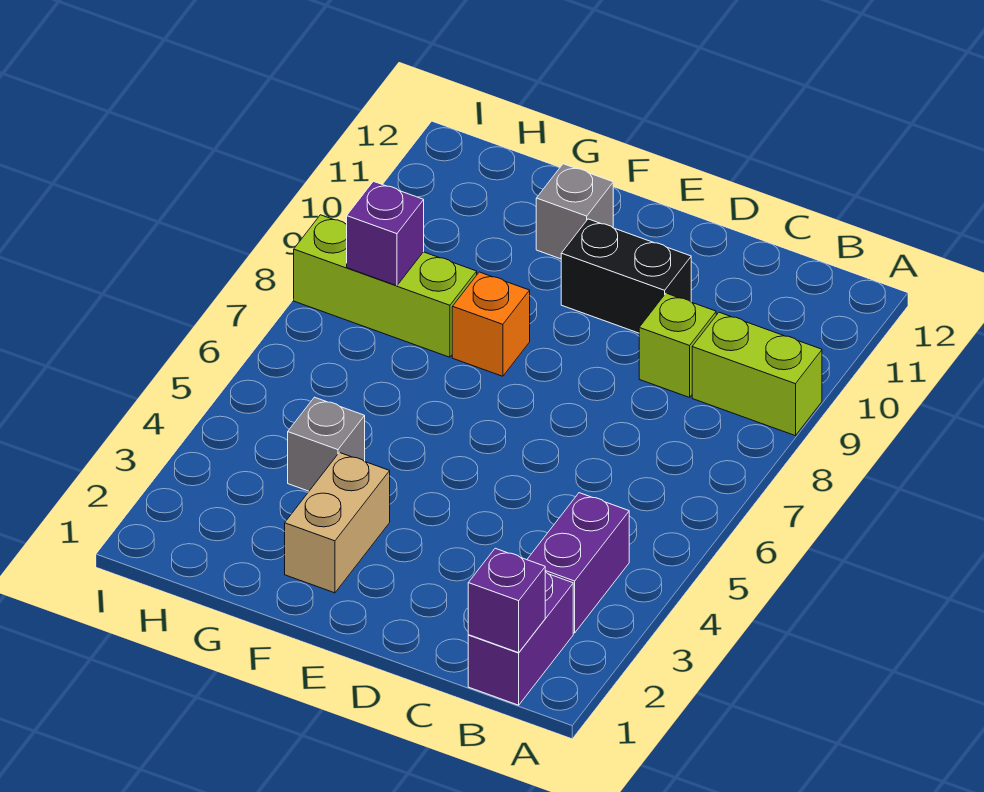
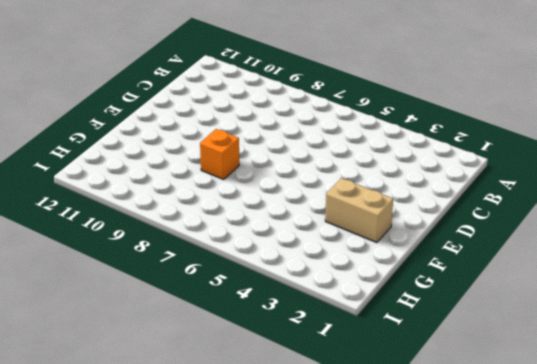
none -> lime brick A9:B9 level 1
none -> purple brick B1:B2 level 1
none -> purple brick B3:B4 level 1

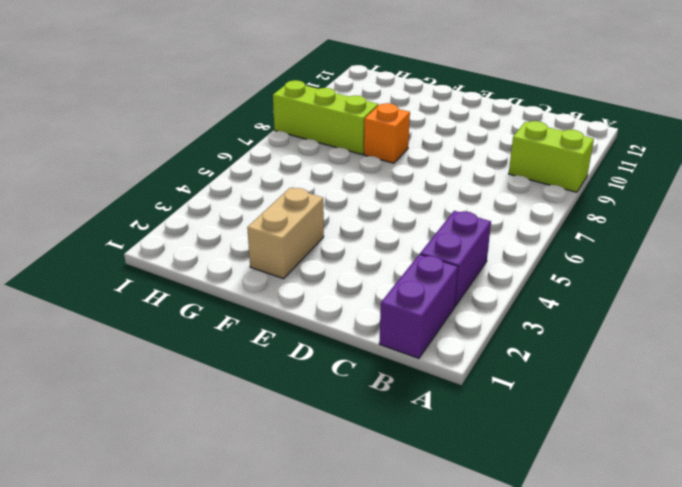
none -> lime brick C9 level 1
none -> black brick D10:E10 level 1
none -> grey brick F11 level 1

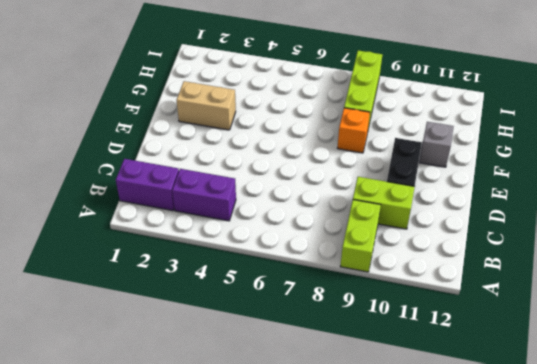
lime brick C9:C10 level 1 -> lime brick C9 level 1
none -> grey brick G4 level 1
none -> purple brick B1 level 2
none -> purple brick H8 level 2

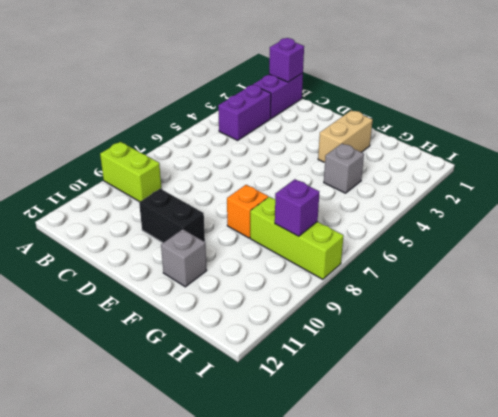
none -> lime brick C9 level 1

